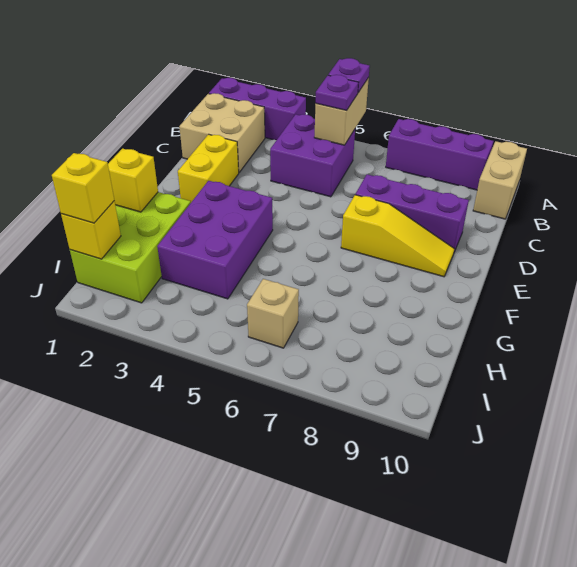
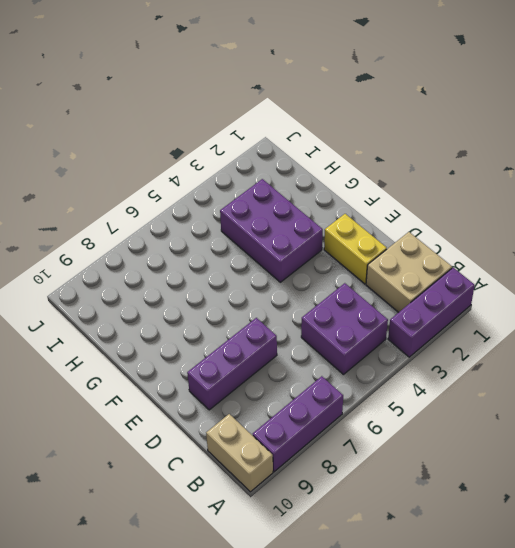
none -> yellow slope E7:E9 level 1 top 7
none -> lime brick G1:I2 level 1
none -> tan brick I6 level 1

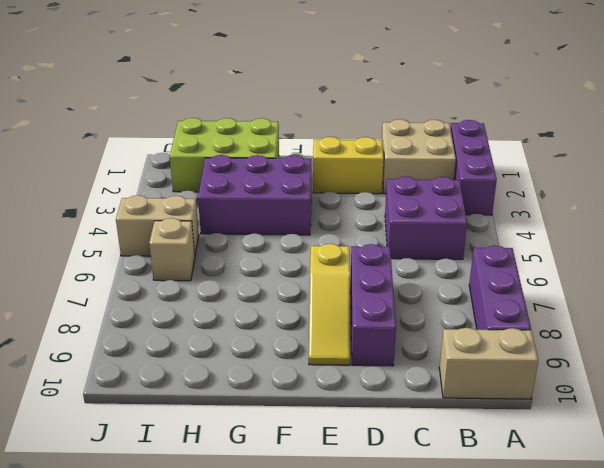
tan brick I5:J5 level 1 -> tan brick A5:B5 level 2
none -> yellow brick G1 level 2
none -> yellow brick I1 level 2
none -> purple plate A5 level 3

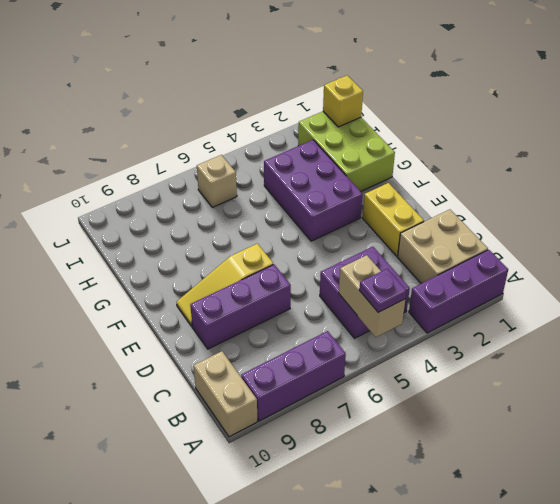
none -> yellow brick G1 level 2
none -> purple plate B5 level 3
none -> yellow brick I1 level 3

